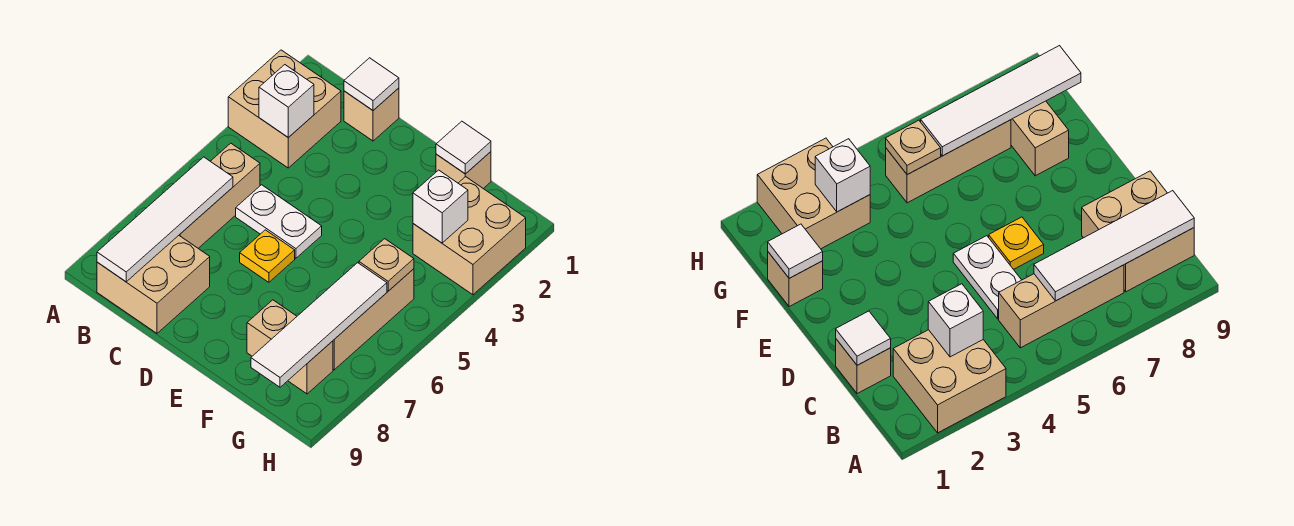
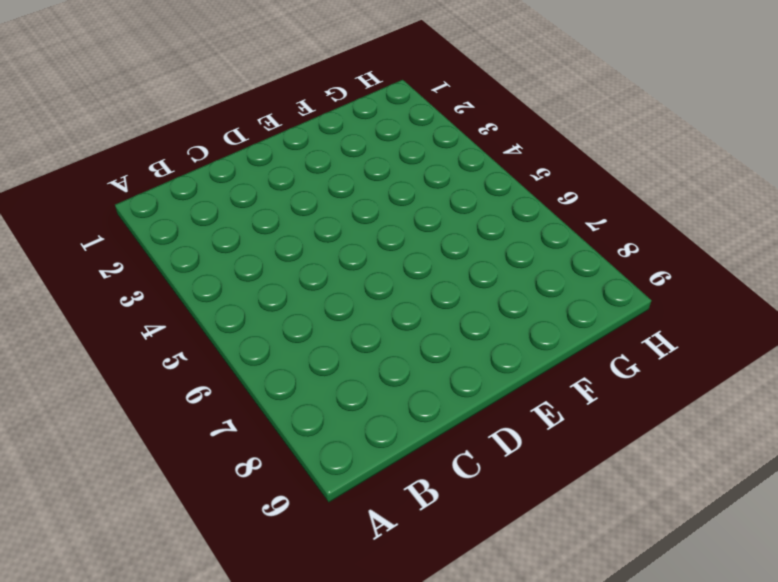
none -> tan brick A2:B3 level 1
none -> tan brick B5:B7 level 1
none -> tan brick B8:C9 level 1

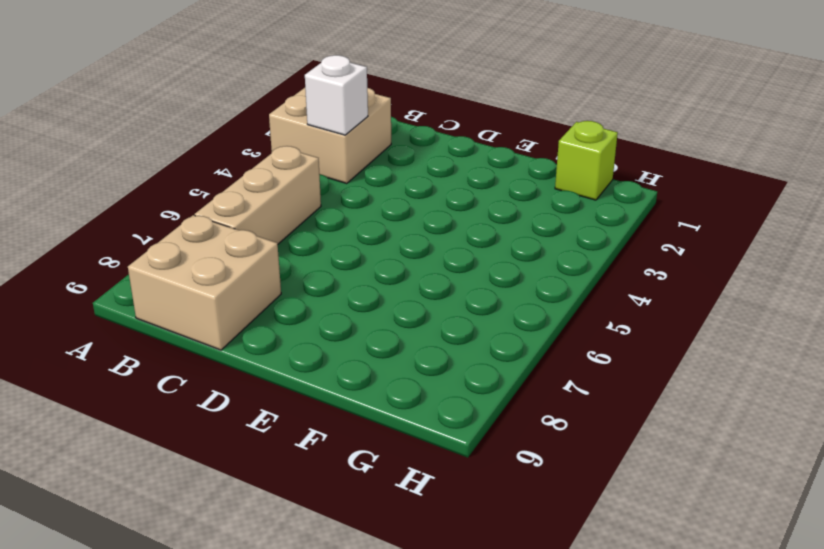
lime brick G1 level 1 -> none
none -> tan brick C1 level 1
none -> white plate C5:D5 level 1
none -> yellow plate D6 level 1

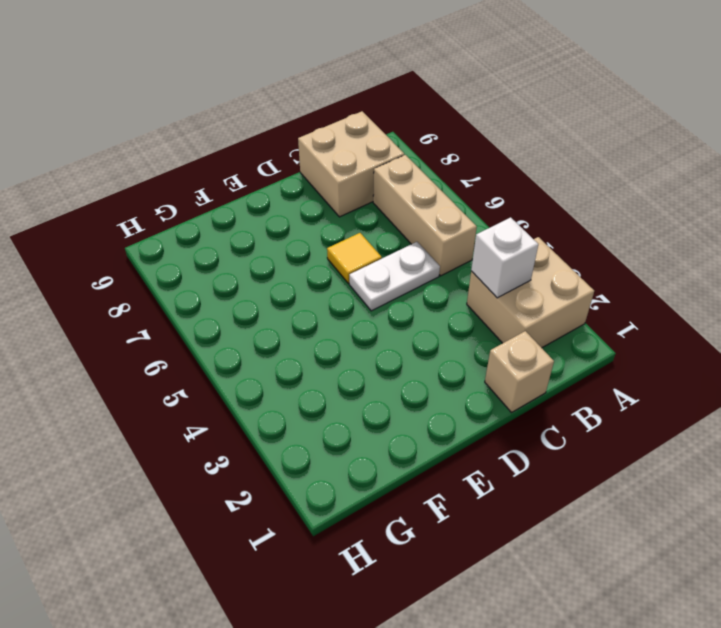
yellow tile D6 level 1 -> yellow plate D6 level 1
none -> tan brick F1 level 1
none -> tan brick F8:G8 level 1
none -> tan brick G2:H3 level 1

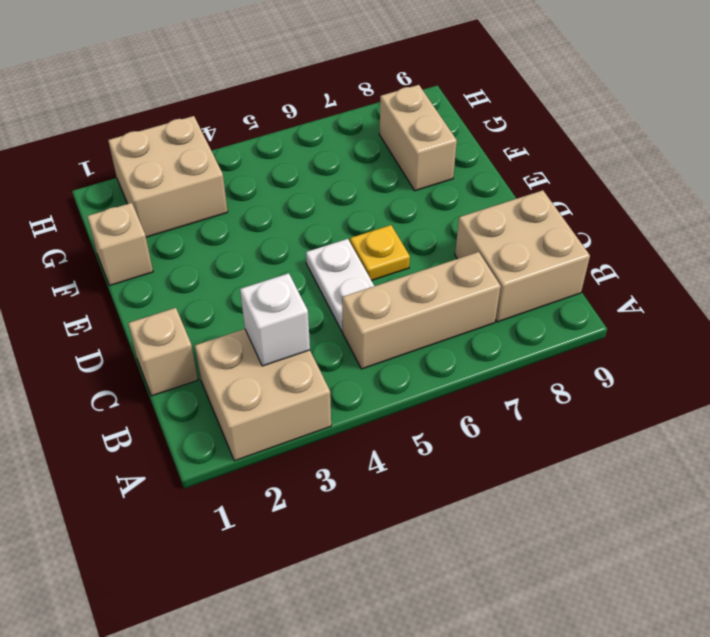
none -> tan brick G5:G7 level 1
none -> white tile B6:B9 level 2
none -> white tile C1 level 2

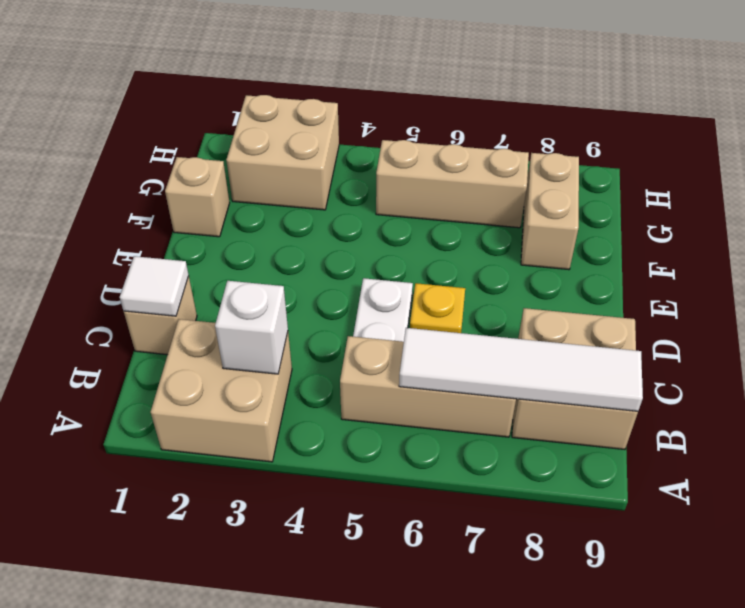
none -> white tile F1 level 2
none -> white brick G3 level 2
none -> tan plate G5 level 2

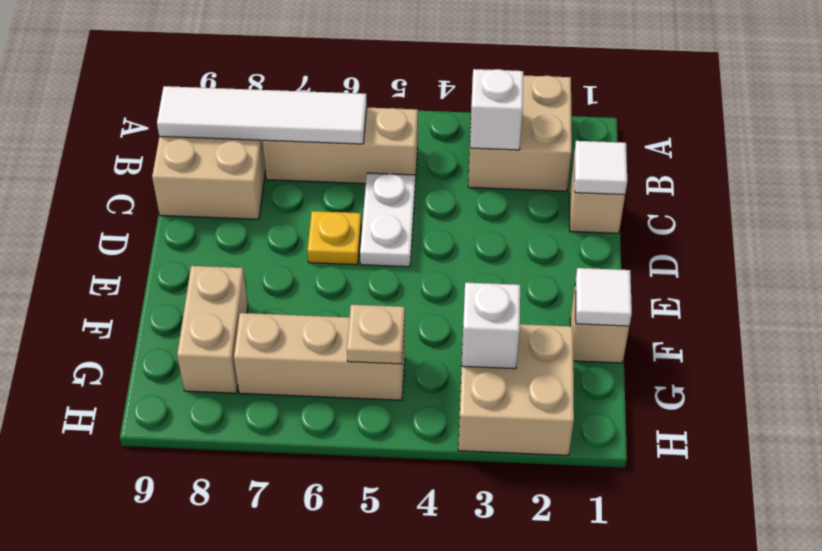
none -> white tile G6:G9 level 2

